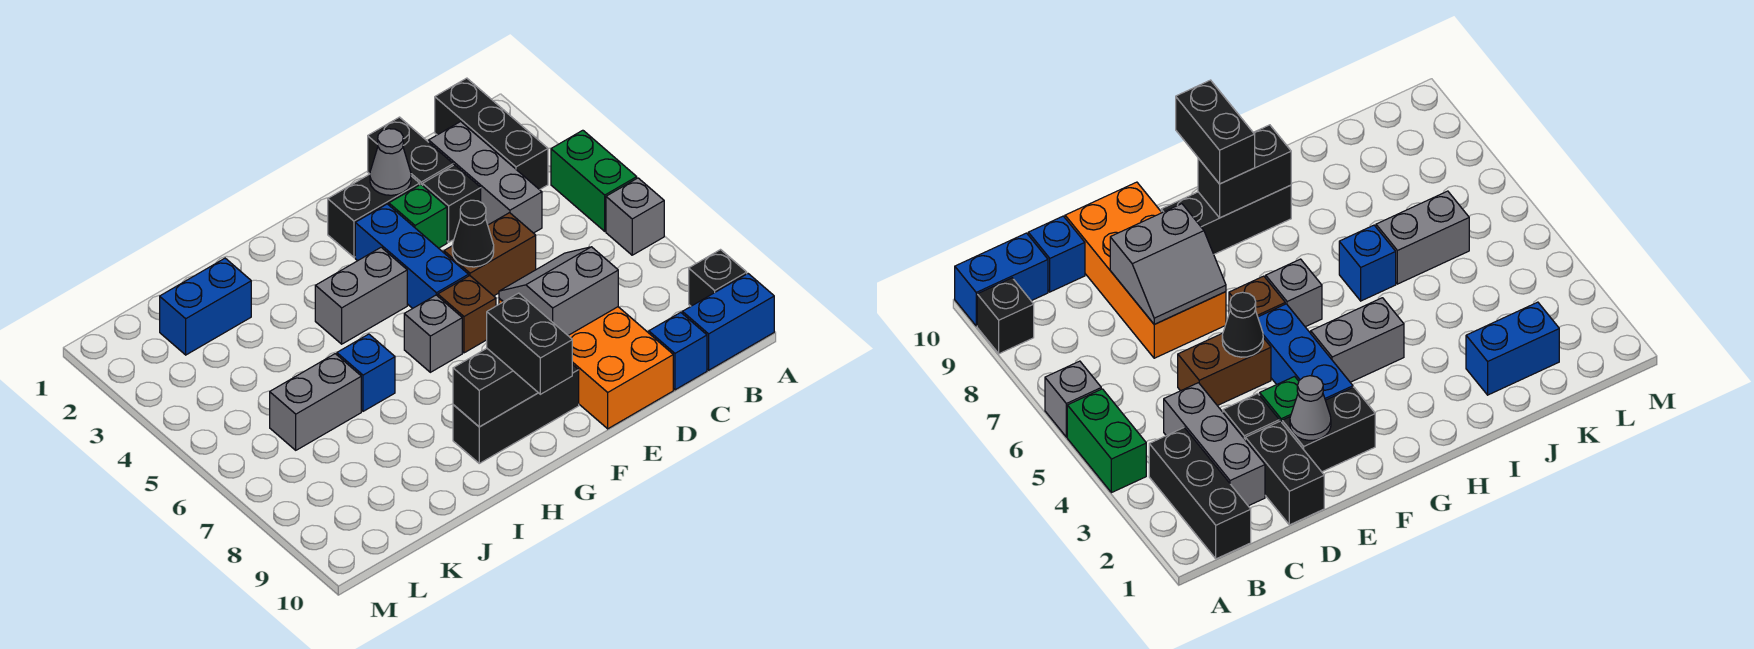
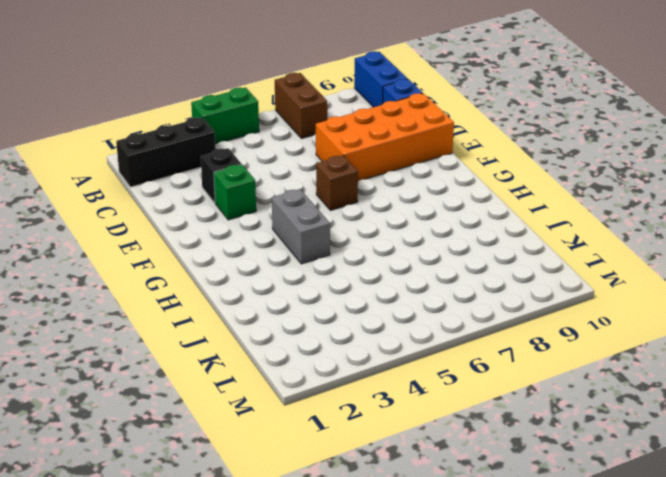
brown brick A7:B7 level 1 -> brown brick D5:E5 level 1
none -> grey brick A6 level 1
none -> black brick A9 level 1
none -> grey brick C2:C4 level 1

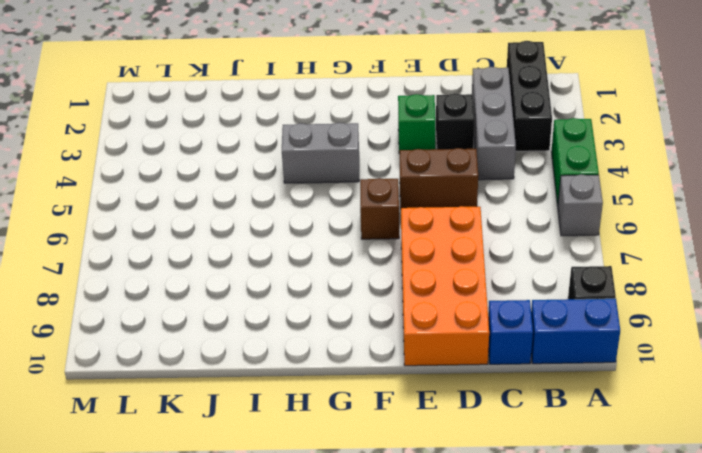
none -> black brick D1:D2 level 1
none -> black brick E2:F2 level 1
none -> blue brick F3:F5 level 1

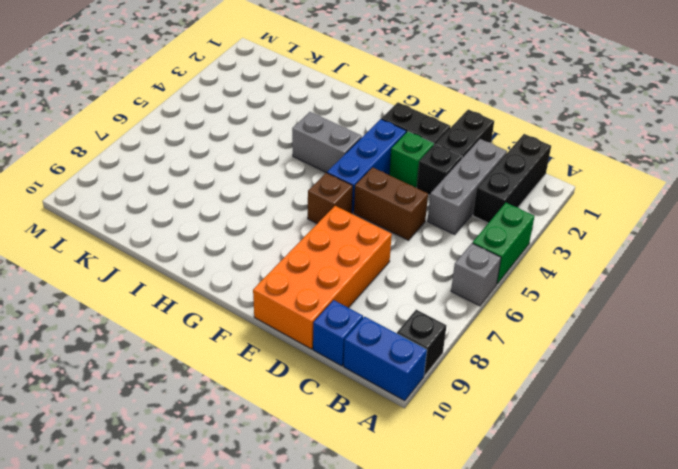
none -> black brick F9:H9 level 1
none -> grey brick G6 level 1
none -> blue brick I6 level 1

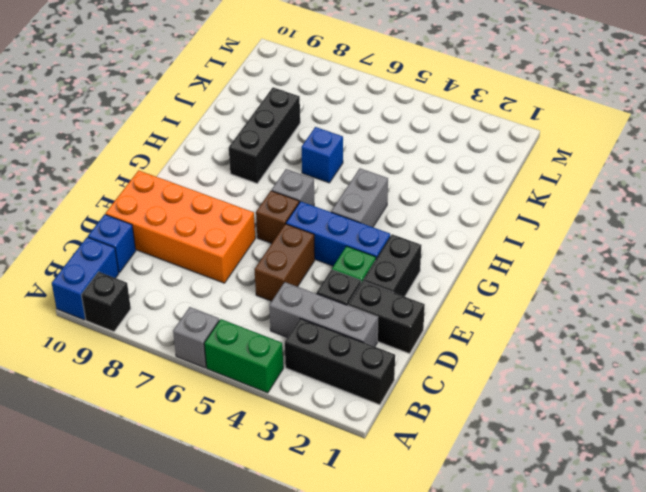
black brick H8:J8 level 1 -> black brick F9:H9 level 1
none -> blue brick J2:K2 level 1
none -> grey brick J6:K6 level 1
none -> grey slope D7:E8 level 2 top 8

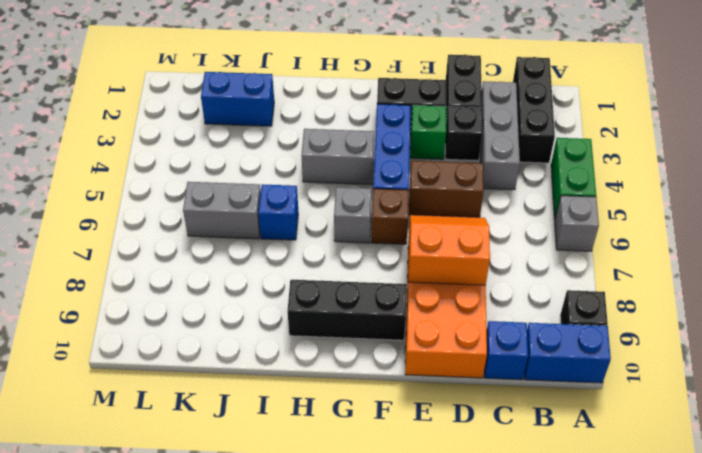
orange slope D7:E8 level 2 top 8 -> grey slope D7:E8 level 2 top 8
none -> grey cone E2 level 2
none -> black cone E5 level 2
none -> black brick G9:H9 level 2

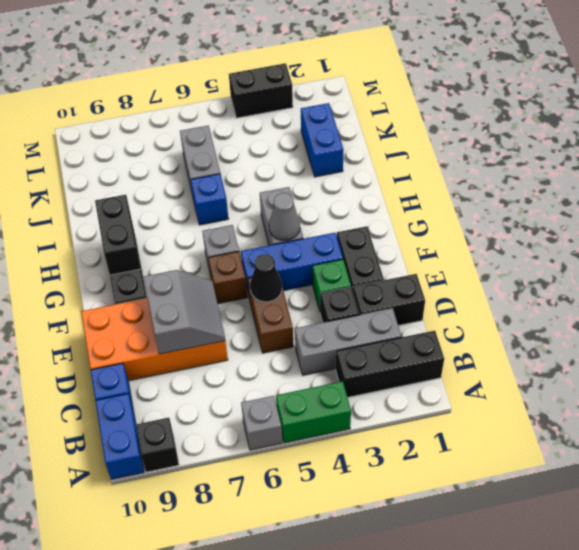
grey cone G4 level 2 -> grey cone E2 level 2
black brick M3:M4 level 1 -> black brick G9:G10 level 3

